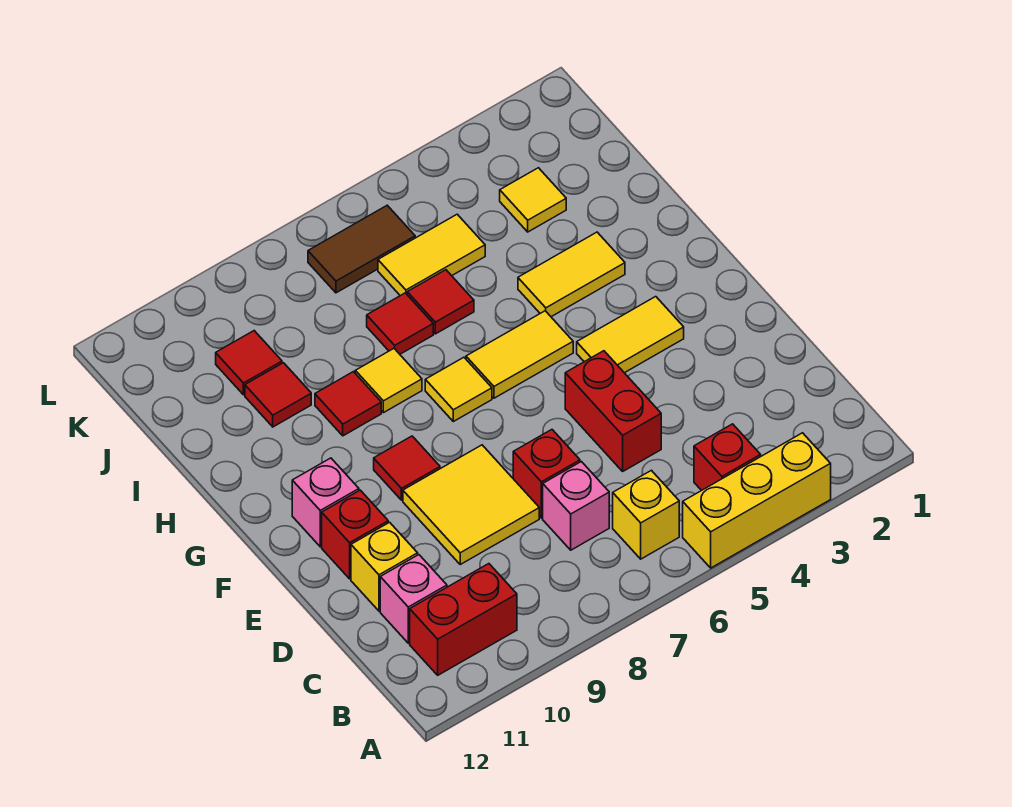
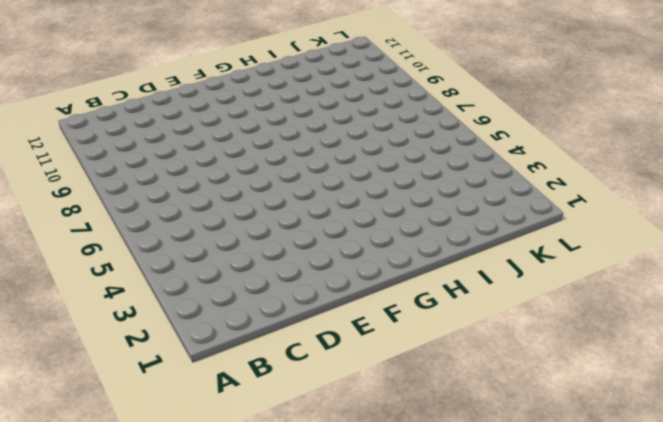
none -> yellow brick A3:A5 level 1
none -> red brick B4 level 1
none -> yellow brick B6 level 1

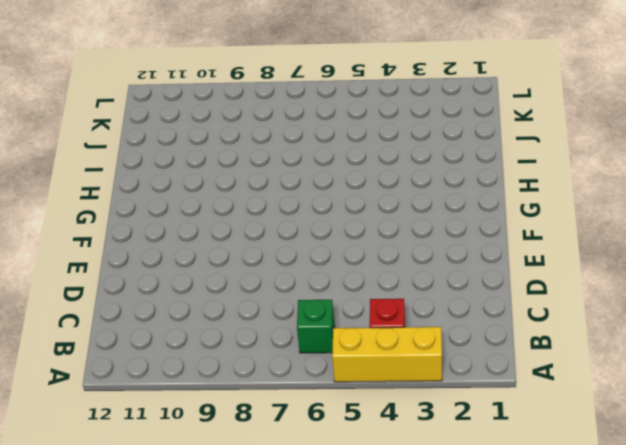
green brick B6 level 1 -> yellow brick B6 level 1
none -> red brick B10:B11 level 1
none -> pink brick C7 level 1
none -> pink brick C11 level 1

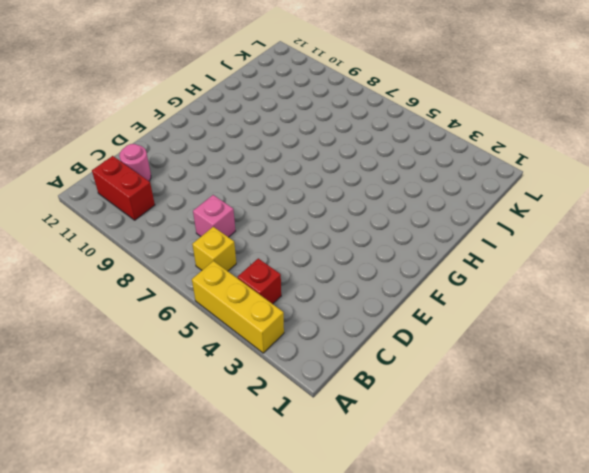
pink round brick C11 level 1 -> pink brick C11 level 1
none -> red brick D5:E5 level 1
none -> red brick D7 level 1
none -> yellow tile D8:E9 level 1

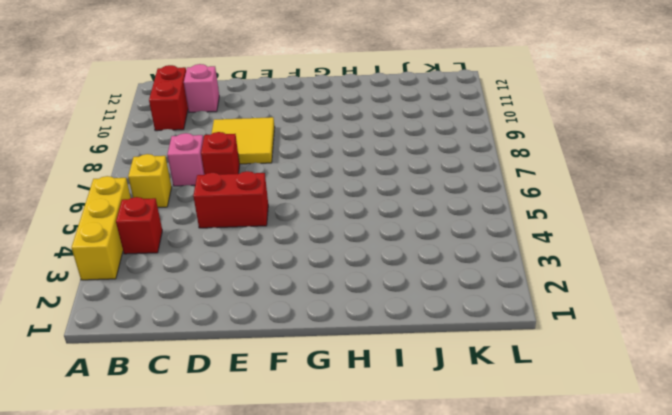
none -> yellow brick D11 level 1
none -> red brick E11 level 1
none -> yellow tile F3:F4 level 1

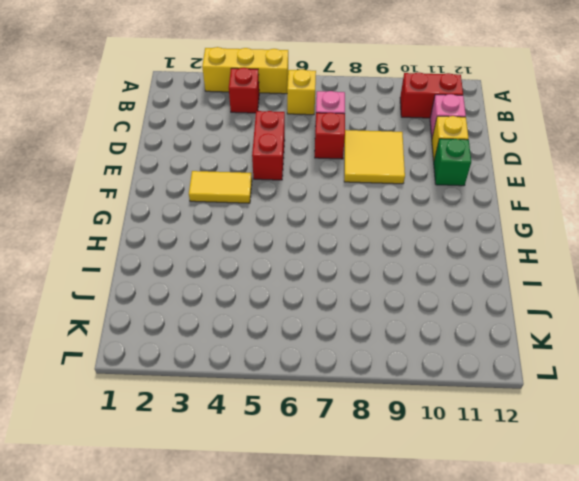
green brick E11 level 1 -> red brick E11 level 1
none -> red tile F9 level 1
none -> pink brick F11 level 1
none -> yellow tile G5:G6 level 1

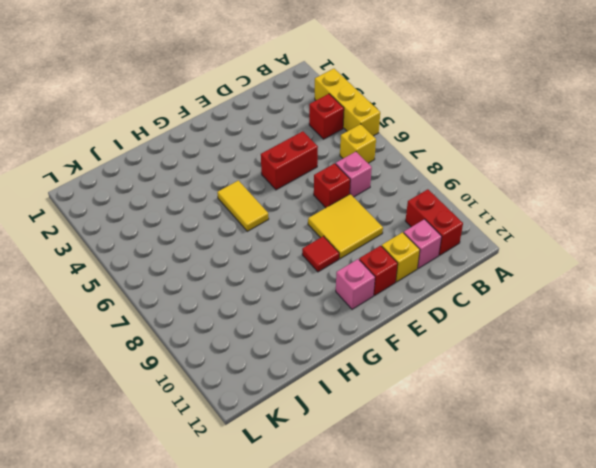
none -> yellow tile F3:F4 level 1
none -> yellow tile G7 level 1
none -> yellow tile H3:H4 level 1

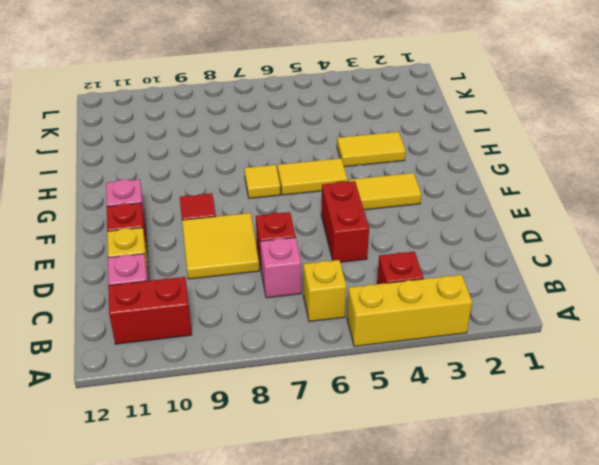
none -> yellow tile H8 level 1
none -> red tile H9 level 1
none -> red tile I6 level 1

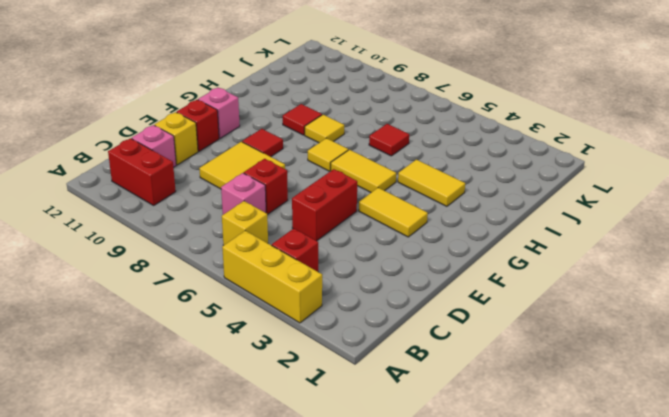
none -> red tile I7 level 1
none -> red tile I10 level 1
none -> yellow tile J3 level 1

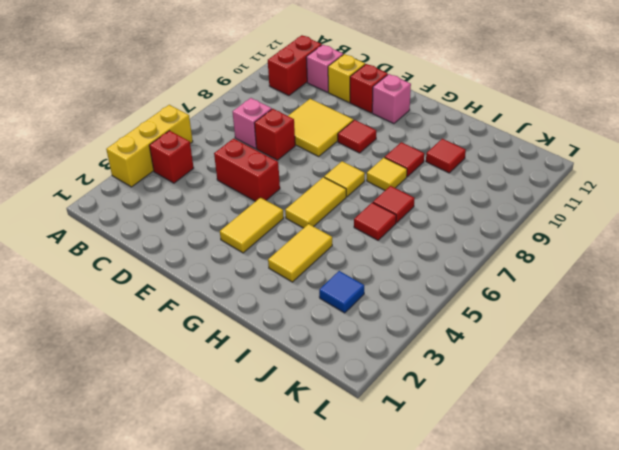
blue tile J3 level 1 -> yellow tile J3 level 1
none -> yellow brick B6 level 1
none -> yellow tile J5:J6 level 1
none -> red tile J10 level 1

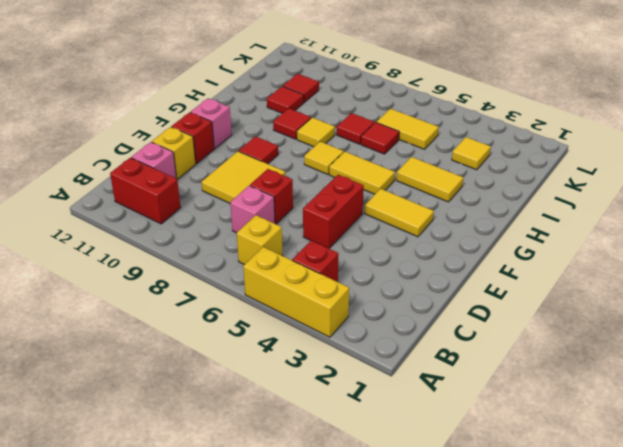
none -> brown tile K6:K7 level 1

